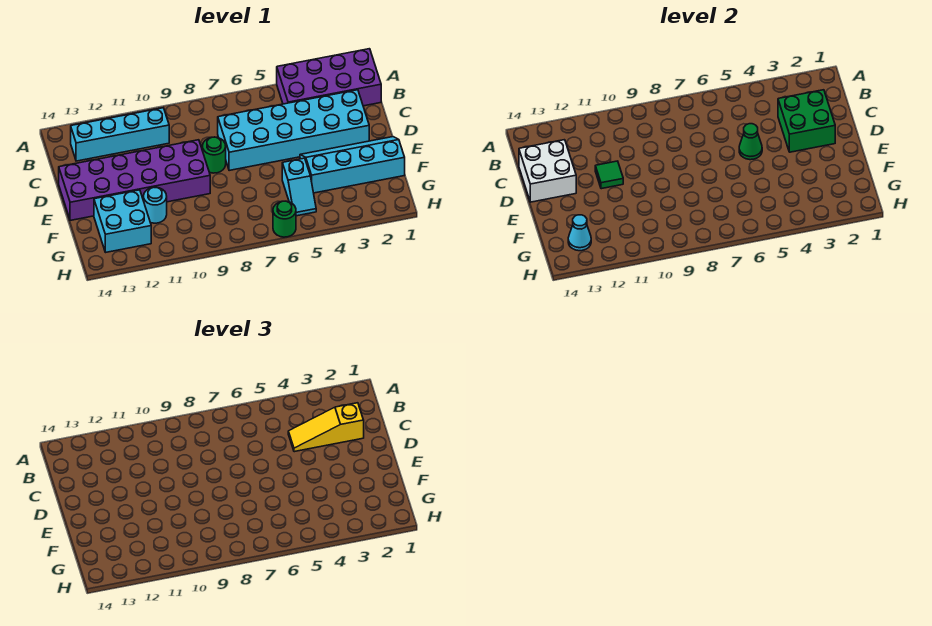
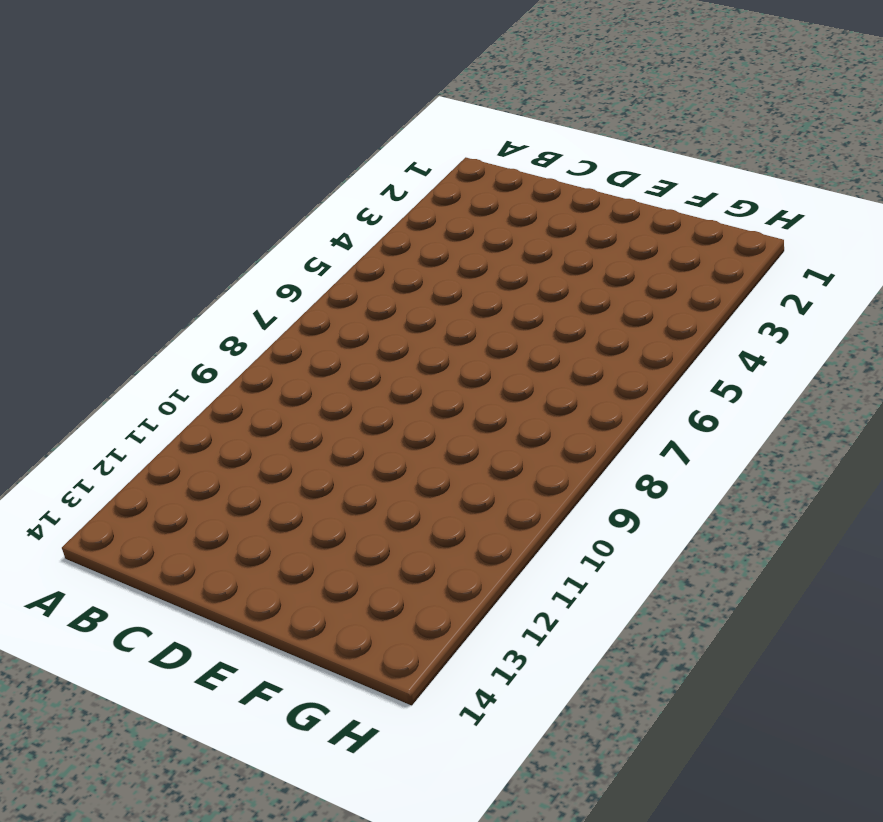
none -> purple brick A1:B4 level 1
none -> cyan brick B10:B13 level 1
none -> cyan brick C2:D7 level 1

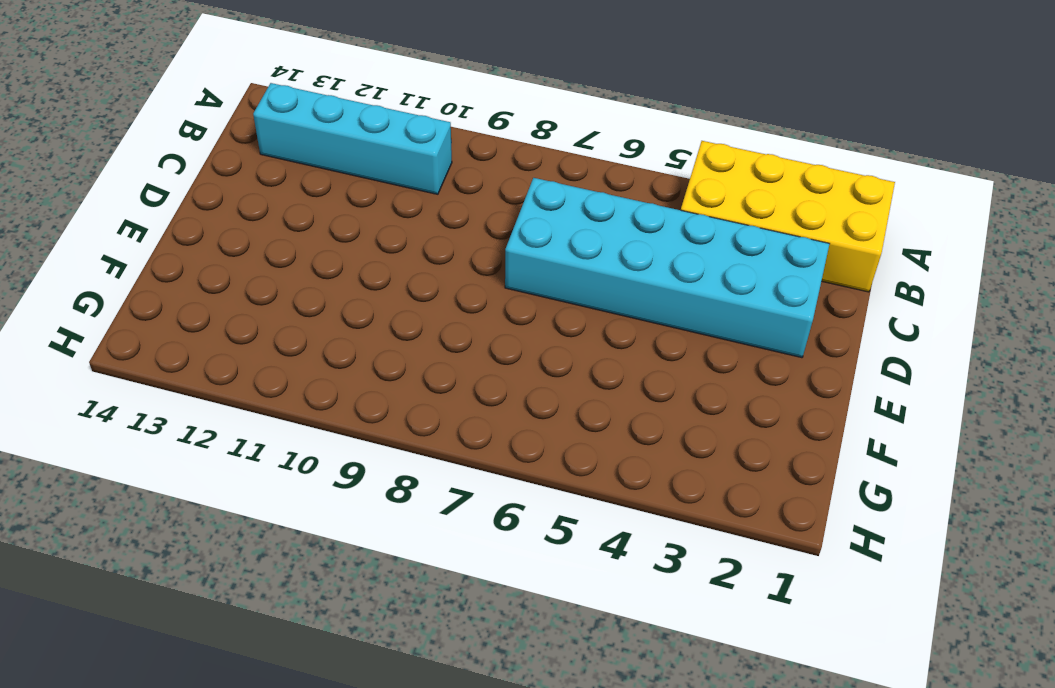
yellow brick A1:B4 level 1 -> purple brick A1:B4 level 1
none -> green round brick D8 level 1
none -> purple brick D9:E14 level 1
none -> cyan slope E1:F4 level 1 top F

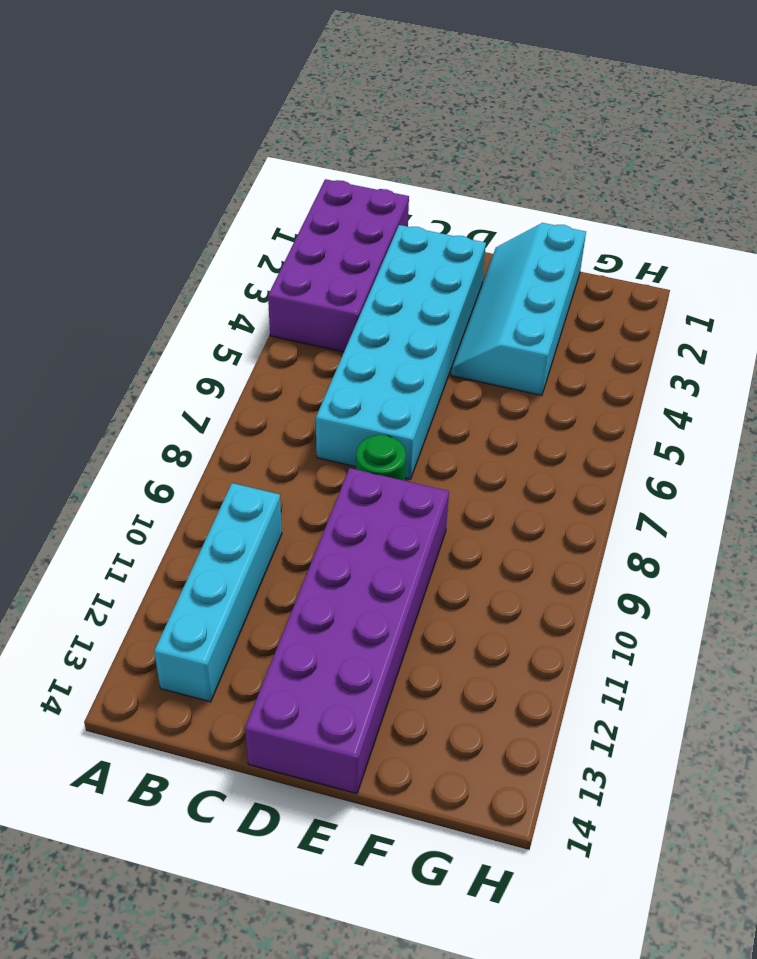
none -> cyan slope F5:G5 level 1 top F
none -> cyan round brick F11 level 1
none -> cyan brick F12:G13 level 1

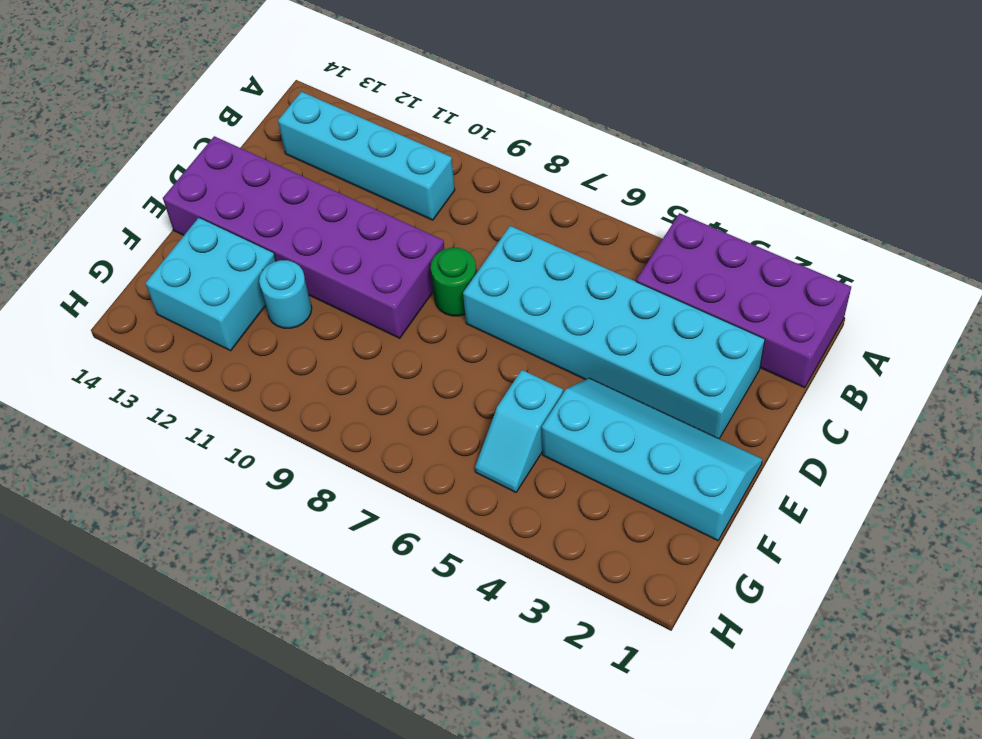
none -> green round brick H6 level 1
none -> green brick C2:D3 level 2
none -> white brick C13:D14 level 2

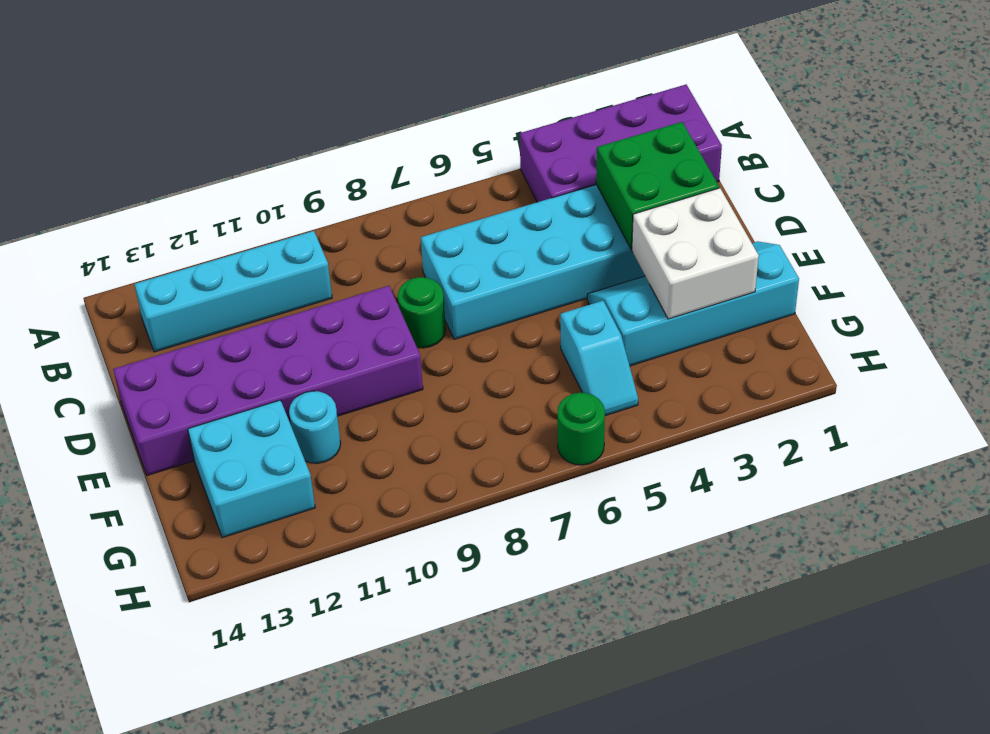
white brick E2:F3 level 2 -> white brick C13:D14 level 2
none -> green cone D5 level 2
none -> green tile D11 level 2
none -> cyan cone G13 level 2

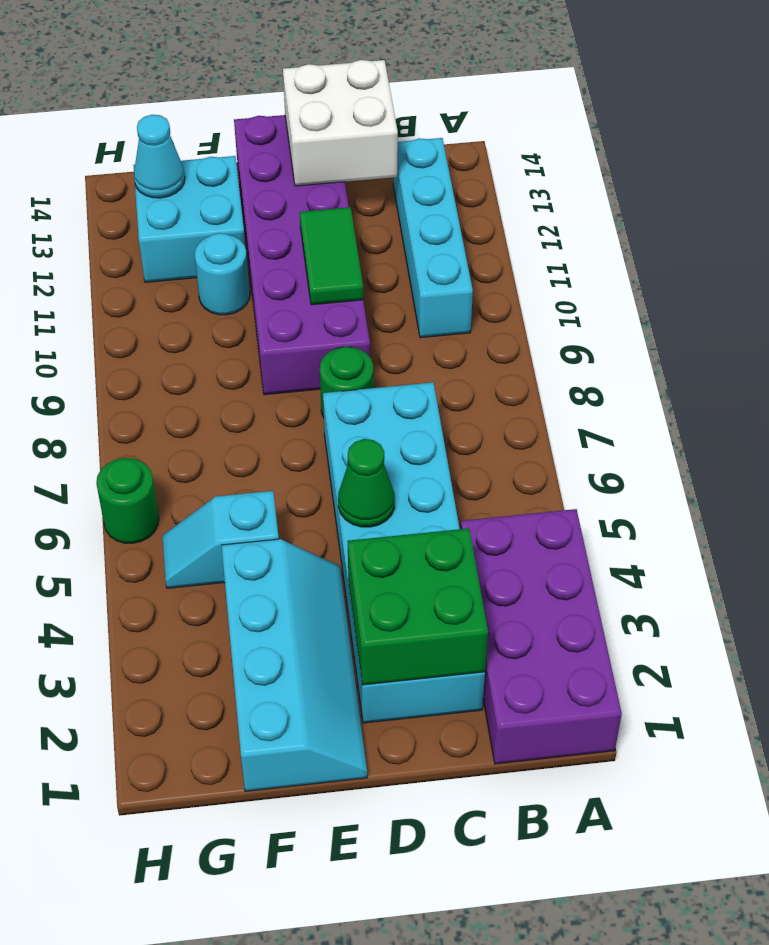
green tile D10:D11 level 2 -> green tile D11 level 2
none -> yellow slope C2:C4 level 3 top 2

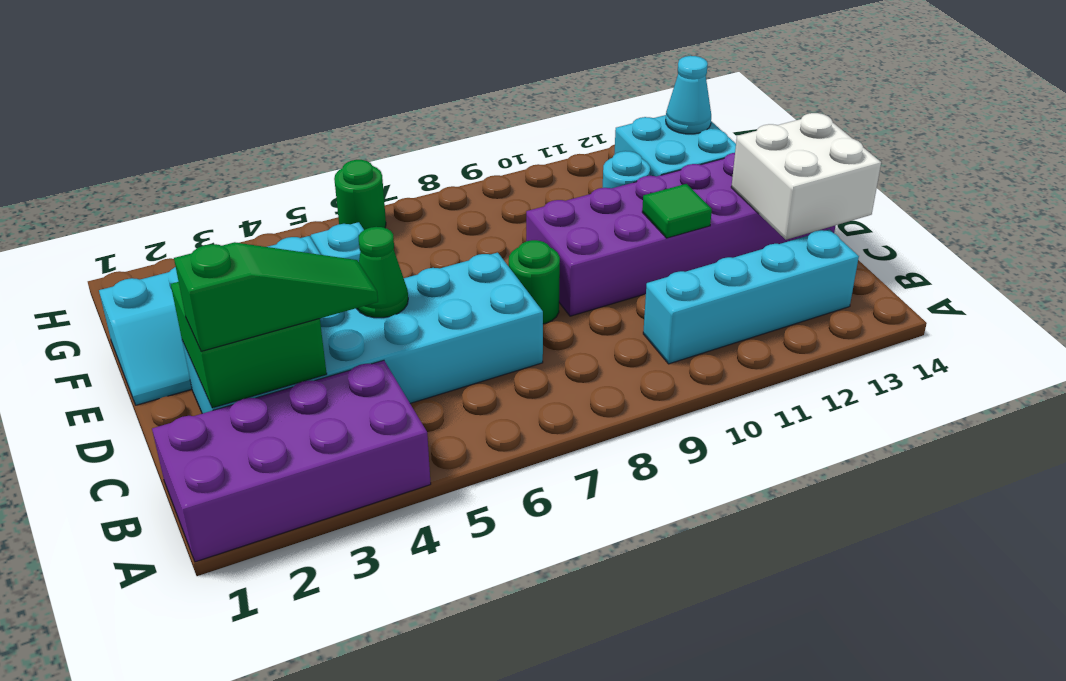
green slope C2:C4 level 3 top 2 -> yellow slope C2:C4 level 3 top 2

